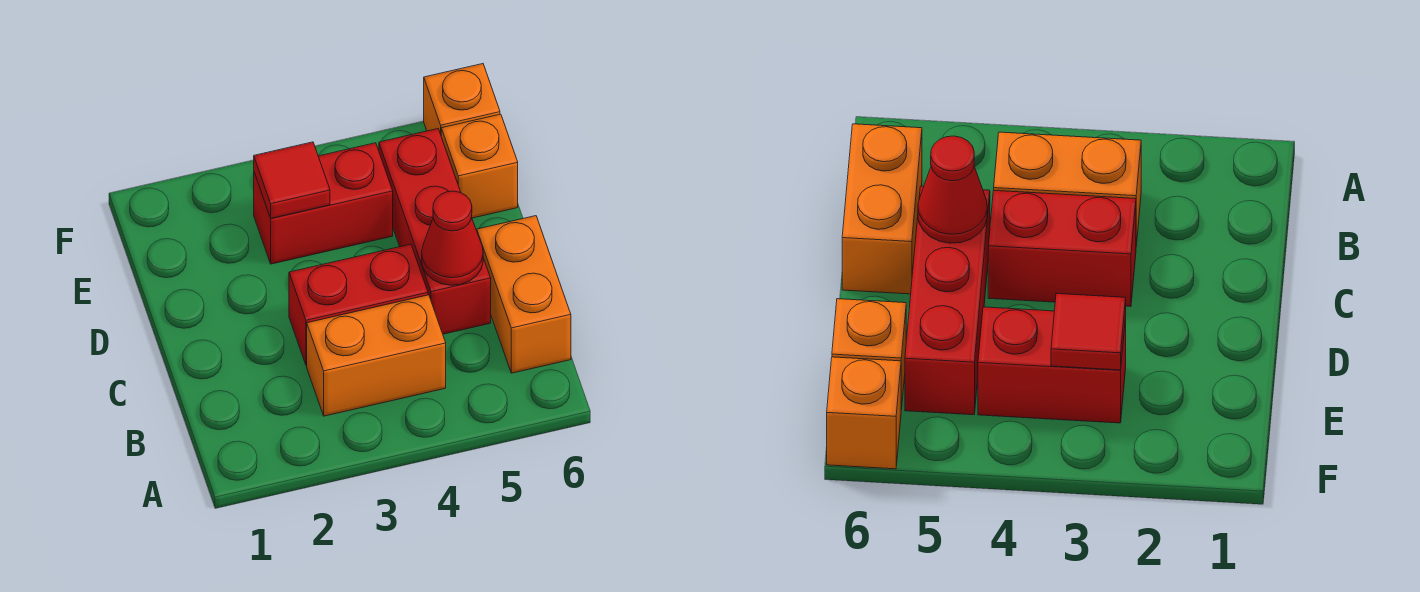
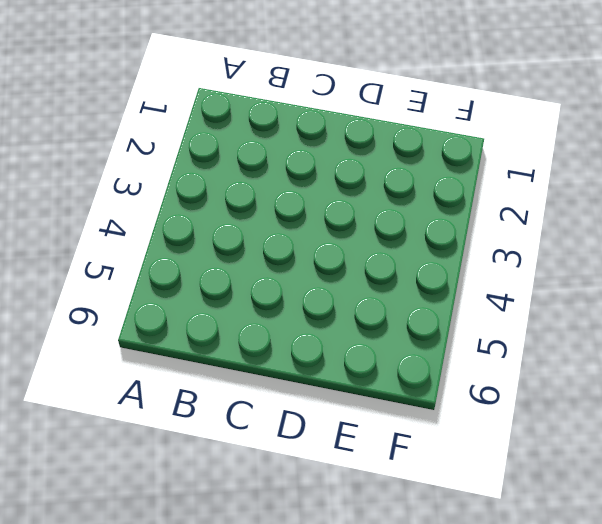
none -> orange brick B3:B4 level 1
none -> orange brick B6:C6 level 1

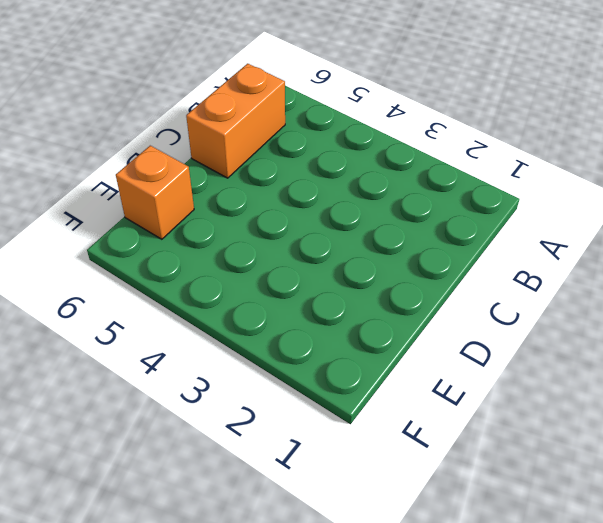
none -> orange brick B3:B4 level 1
none -> red brick C3:C4 level 1

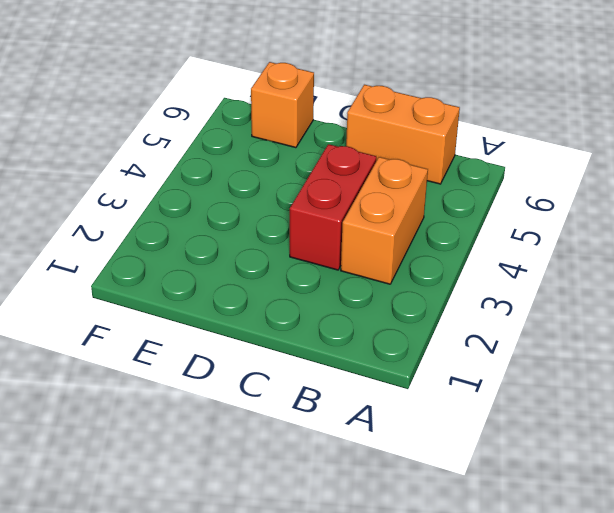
none -> red brick C5:E5 level 1
none -> red brick E3:E4 level 1

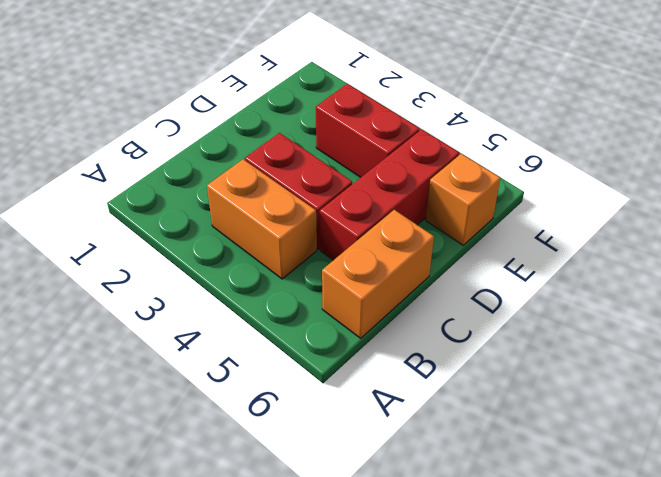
none -> orange brick F6 level 1
none -> red cone C5 level 2

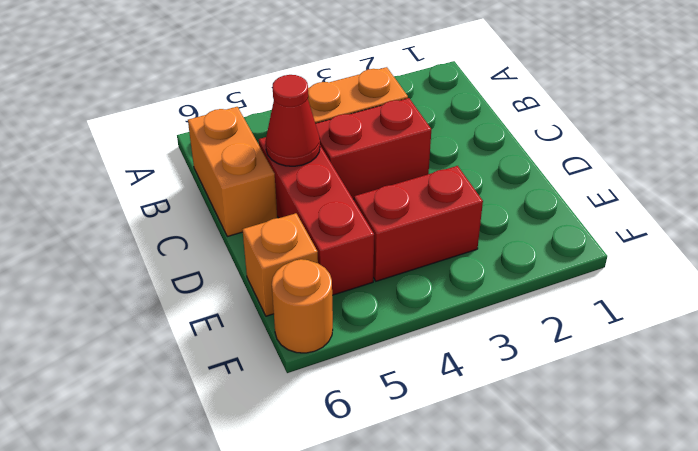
orange round brick F6 level 1 -> orange brick F6 level 1
none -> red tile E3 level 2

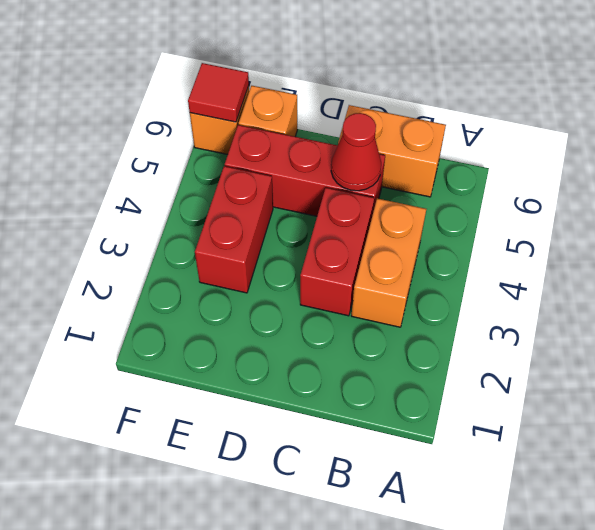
red tile F6 level 2 -> red tile E3 level 2

